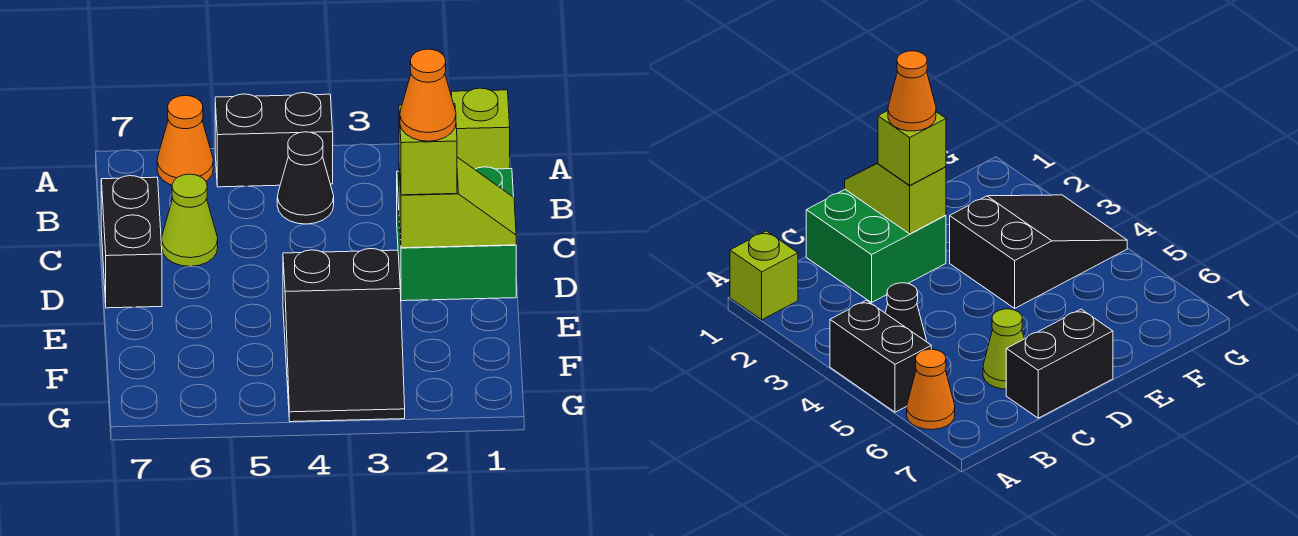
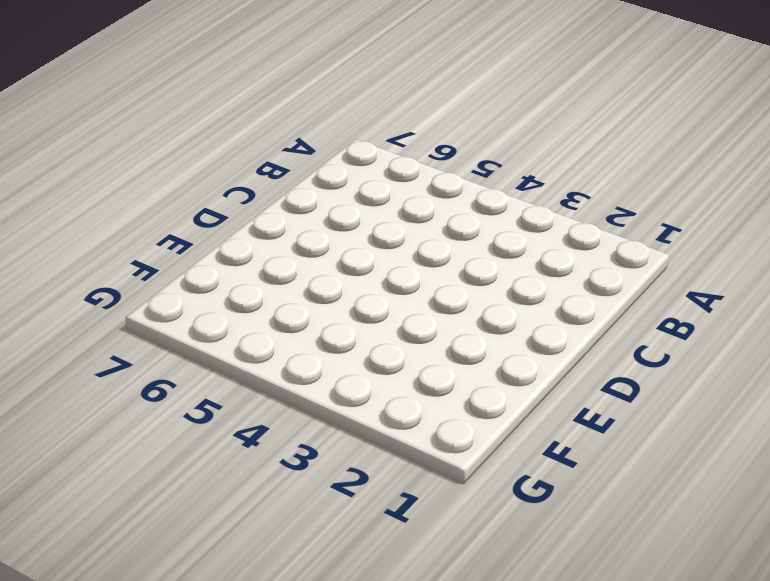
none -> lime brick A1 level 1
none -> black brick A4:A5 level 1

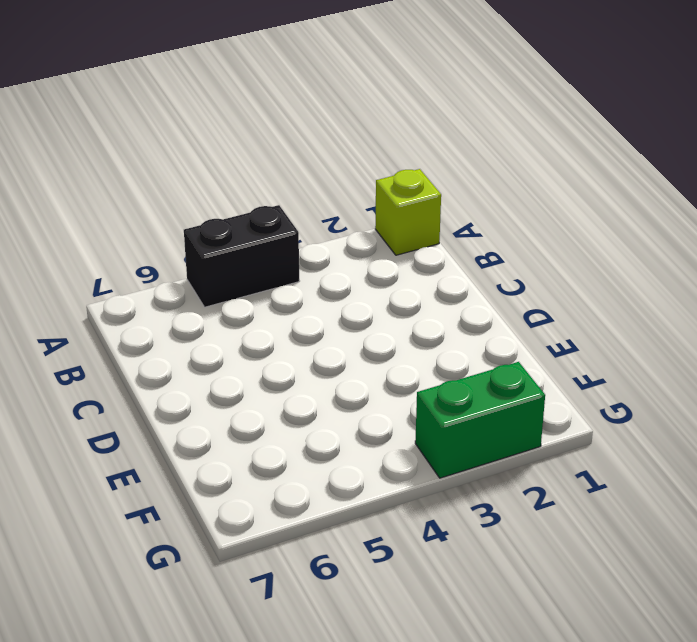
green brick G2:G3 level 1 -> black slope E3:G4 level 1 top E
none -> orange cone A6 level 1
none -> black cone B4 level 1

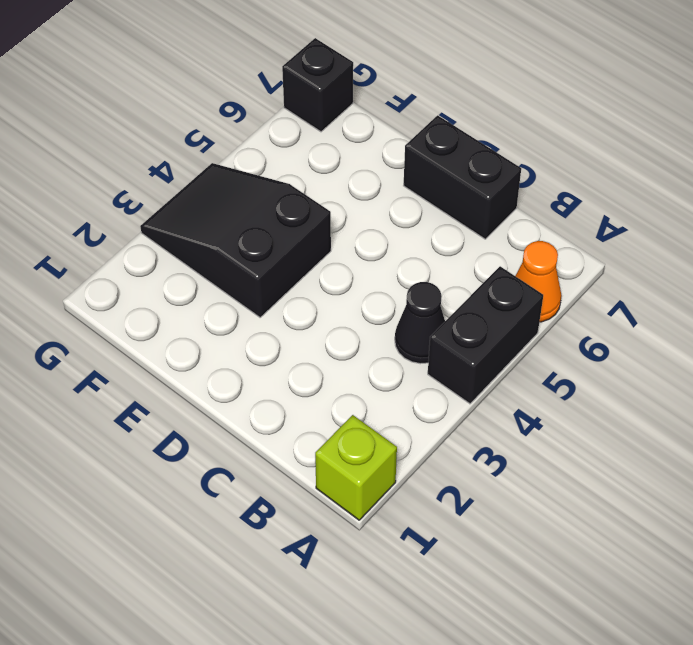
black brick G7 level 1 -> none
none -> green brick C1:D2 level 1
none -> lime cone C6 level 1

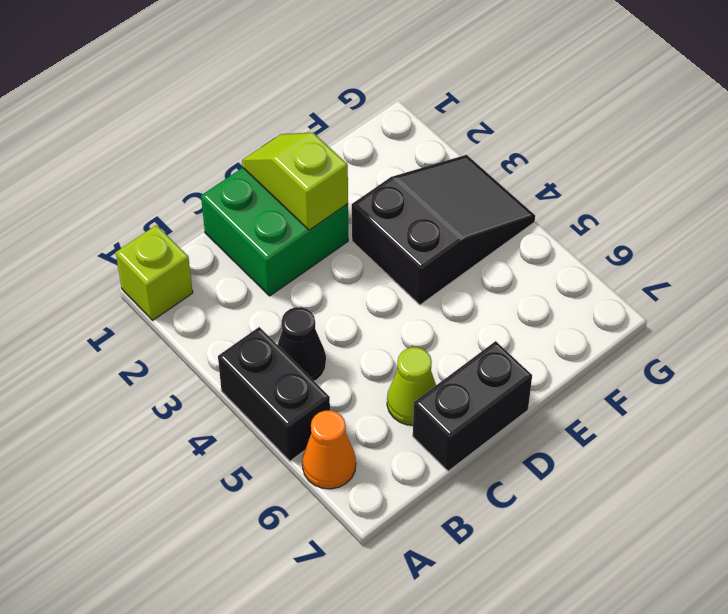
none -> lime brick D2 level 3
none -> orange cone D2 level 4

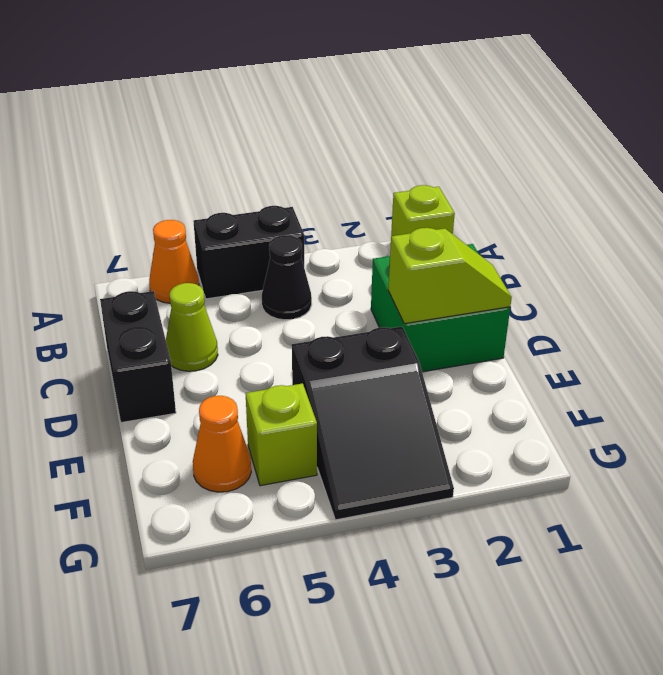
lime brick F5 level 1 -> lime brick D2 level 3
orange cone F6 level 1 -> orange cone D2 level 4

